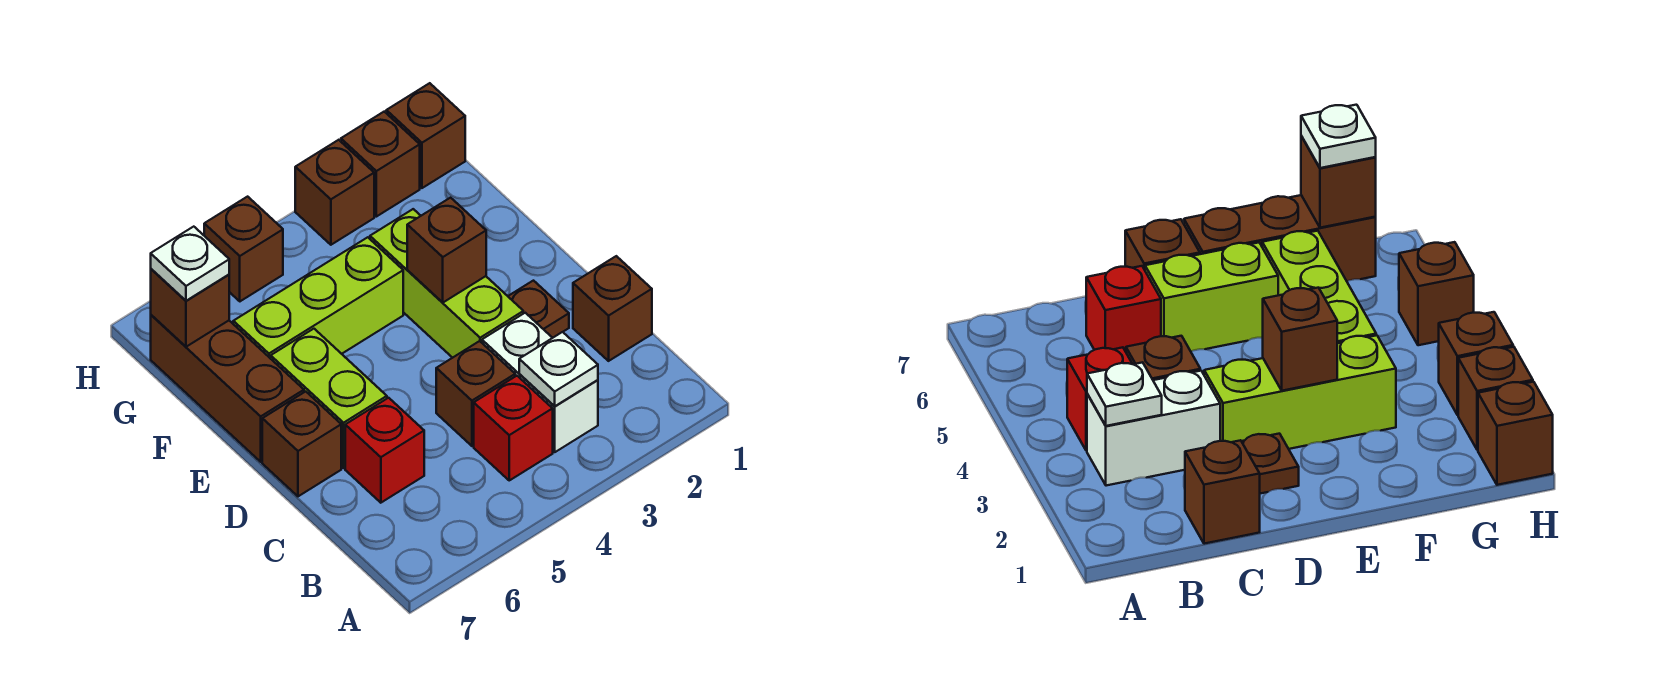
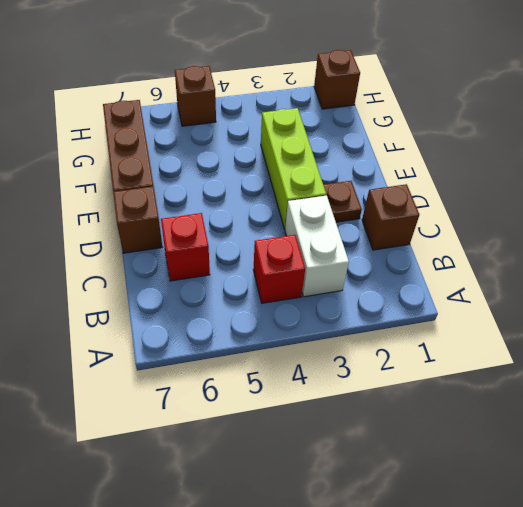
none -> brown brick C4 level 1
none -> lime brick D6:E6 level 1
none -> lime brick F4:F6 level 1

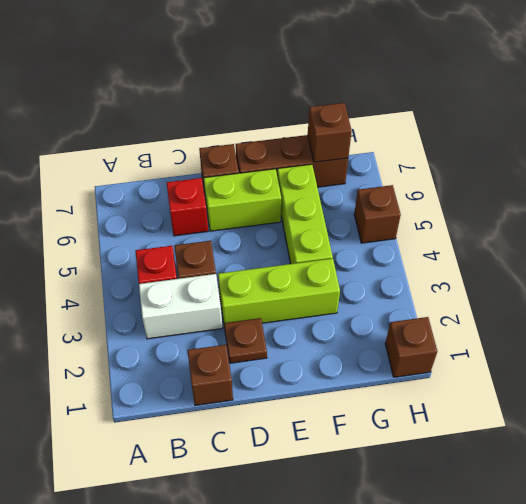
none -> brown brick H2 level 1
none -> brown brick H3 level 1
none -> white plate B3 level 2

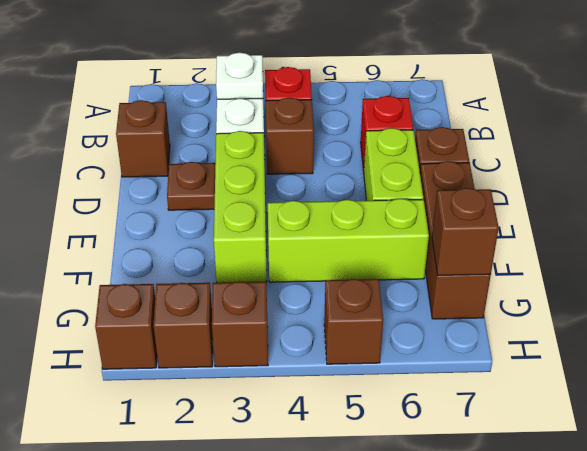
none -> brown brick E3 level 2
none -> white plate G7 level 3

